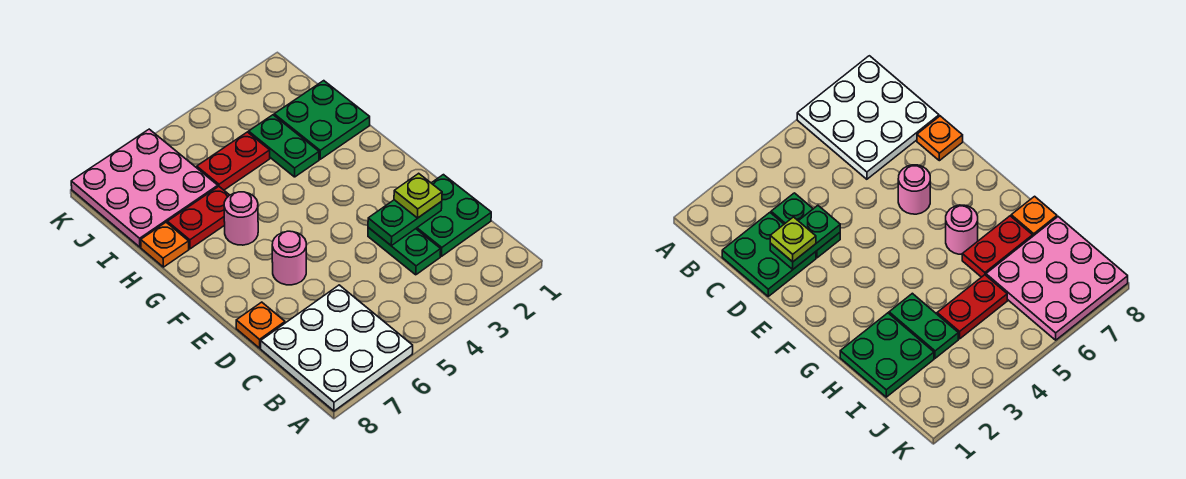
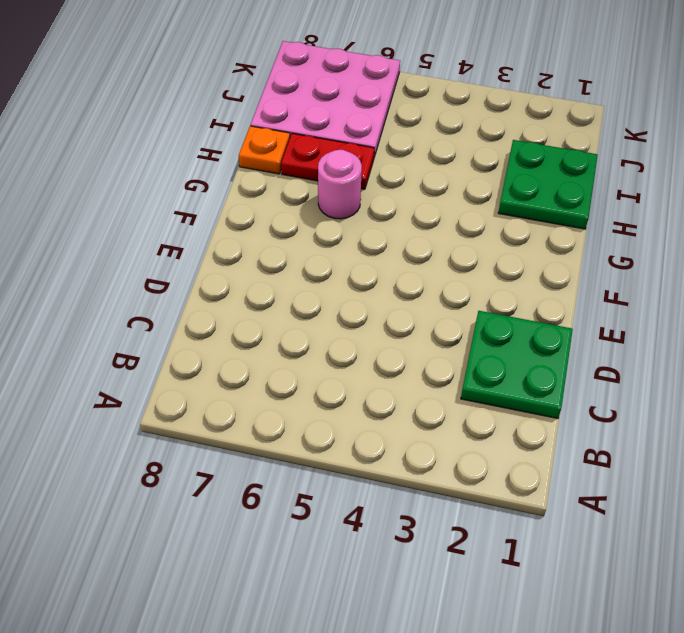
none -> white plate A6:C8 level 1
none -> green plate C3:D3 level 1
none -> orange plate D8 level 1

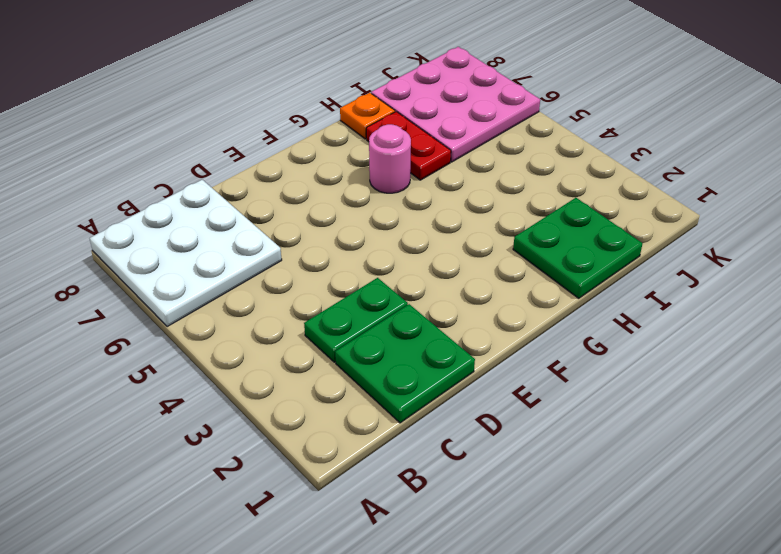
none -> orange plate D8 level 1
none -> pink round brick E6 level 1
none -> green plate H3:I3 level 1

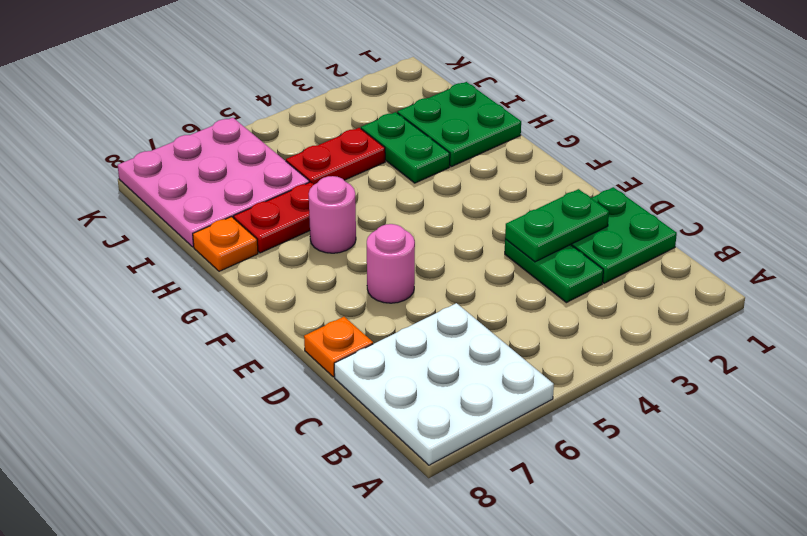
none -> lime plate D2 level 3

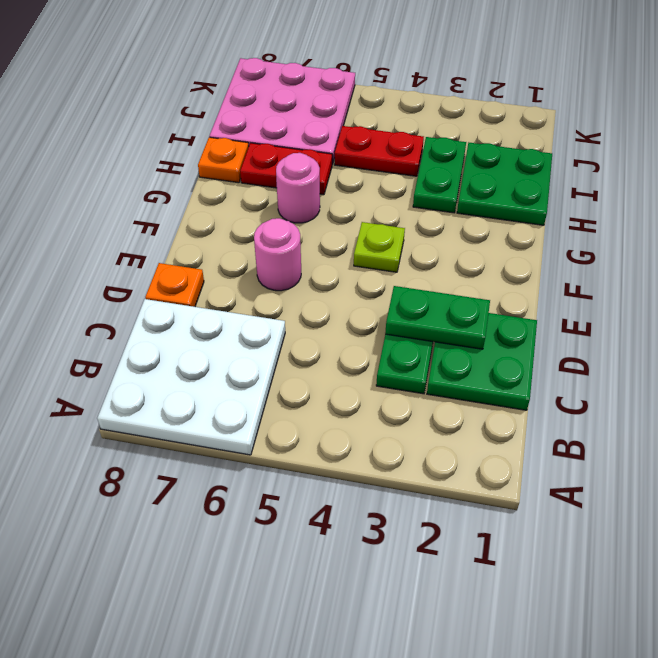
lime plate F4 level 1 -> lime plate D2 level 3

